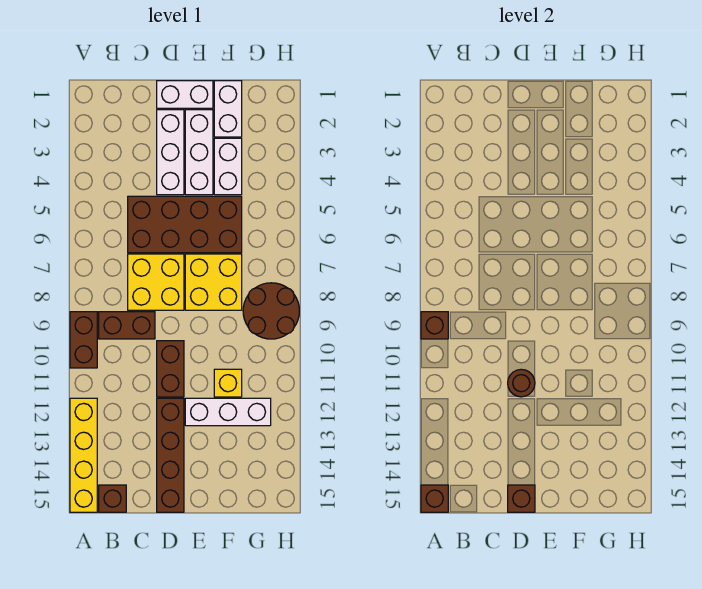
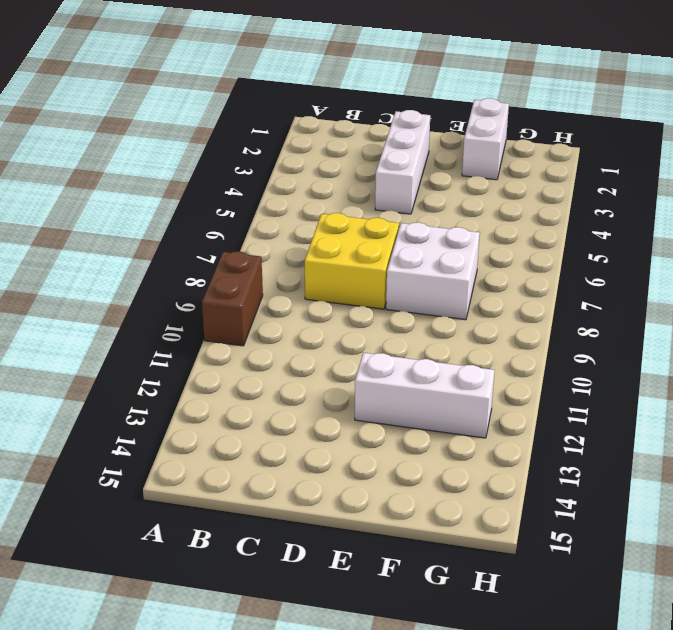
white brick E7:F8 level 1 -> yellow brick E7:F8 level 1
none -> yellow brick A12:A15 level 1
none -> brown brick B9:C9 level 1
none -> brown brick B15 level 1

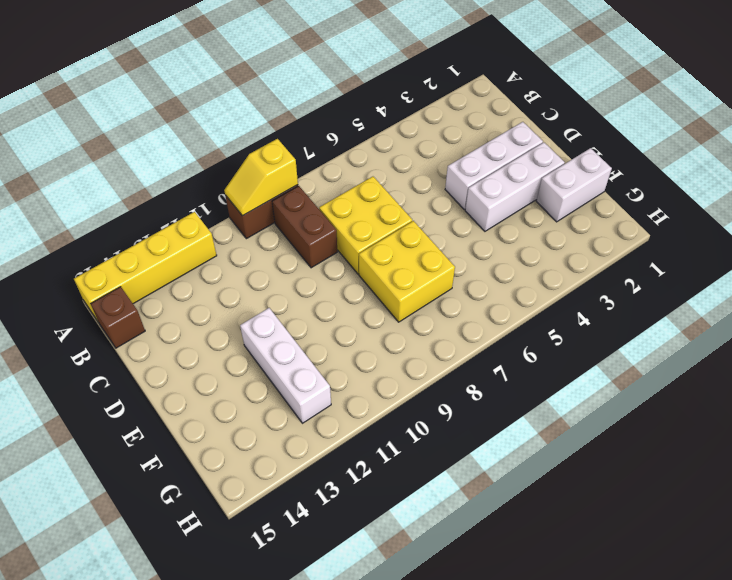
yellow slope A9:A10 level 2 top 9 -> brown brick A9 level 2
none -> brown brick C5:F6 level 1
none -> white brick D1:E1 level 1
none -> brown brick D10:D11 level 1

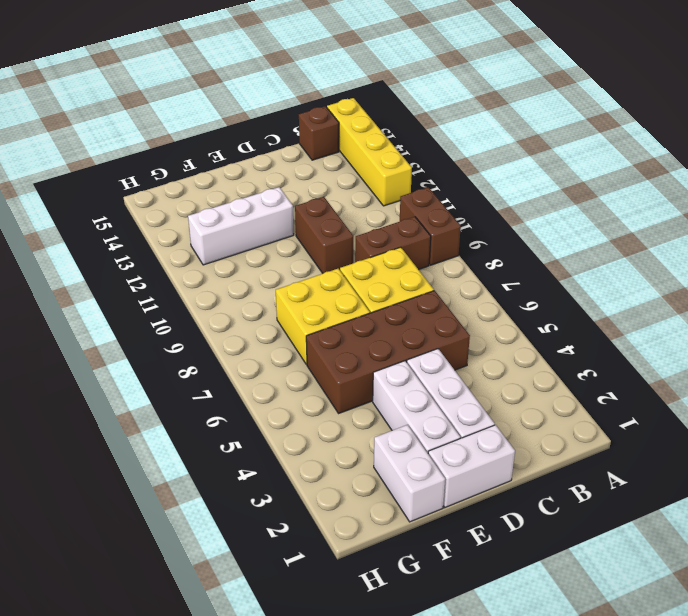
none -> brown brick D12:D15 level 1
none -> white brick F3:F4 level 1
none -> yellow brick F11 level 1

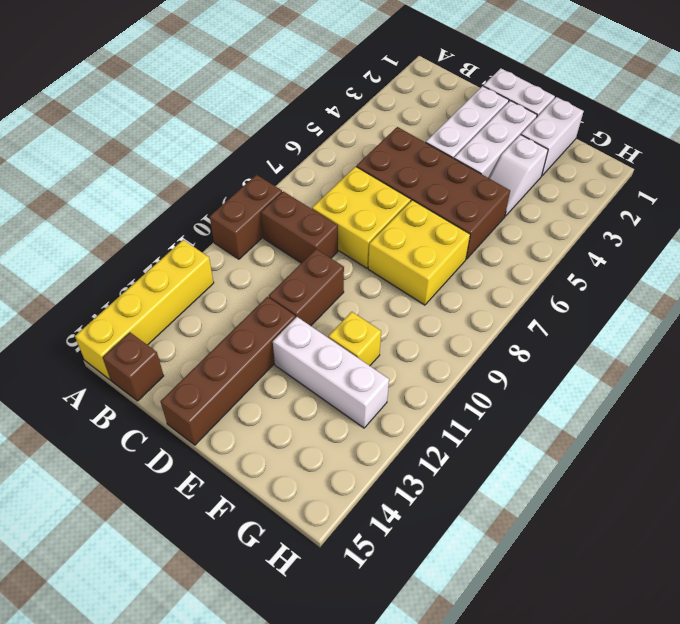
white slope F3:F4 level 1 top 3 -> white brick F3:F4 level 1
none -> brown round brick G8:H9 level 1
none -> brown brick A9 level 2
none -> brown brick A15 level 2

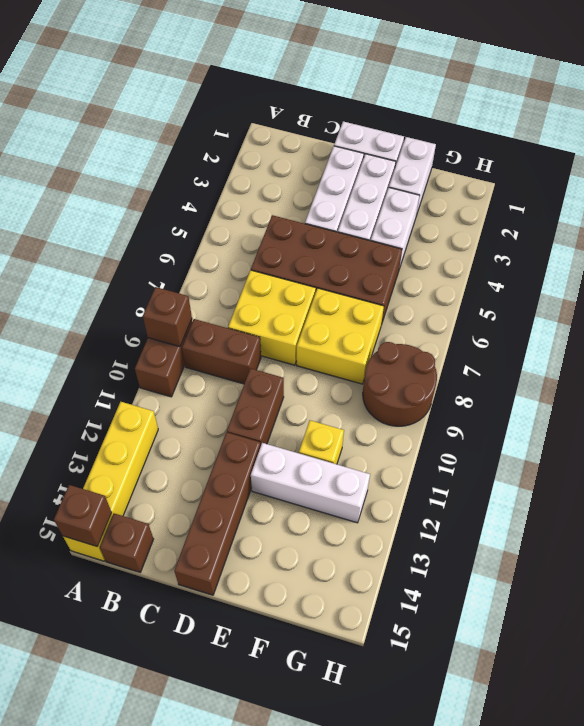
none -> brown round brick D11 level 2
none -> brown brick D15 level 2

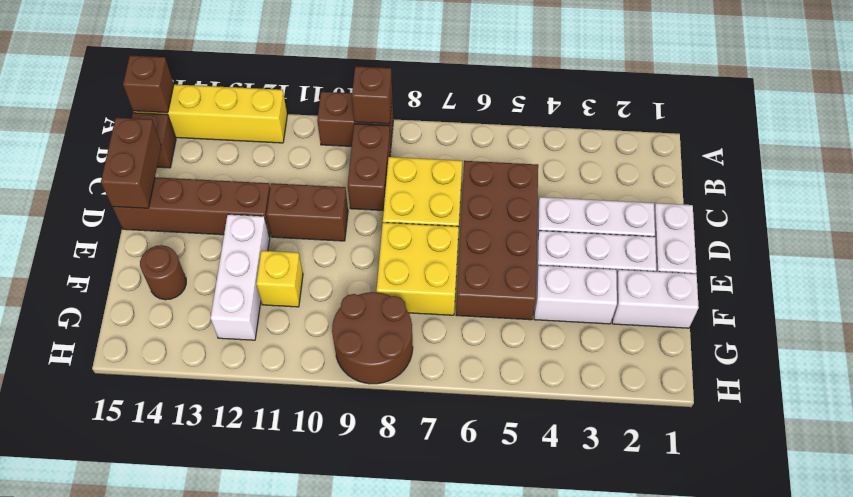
brown brick C15:D15 level 2 -> brown brick D15 level 2
brown round brick F14 level 1 -> brown round brick D11 level 2

